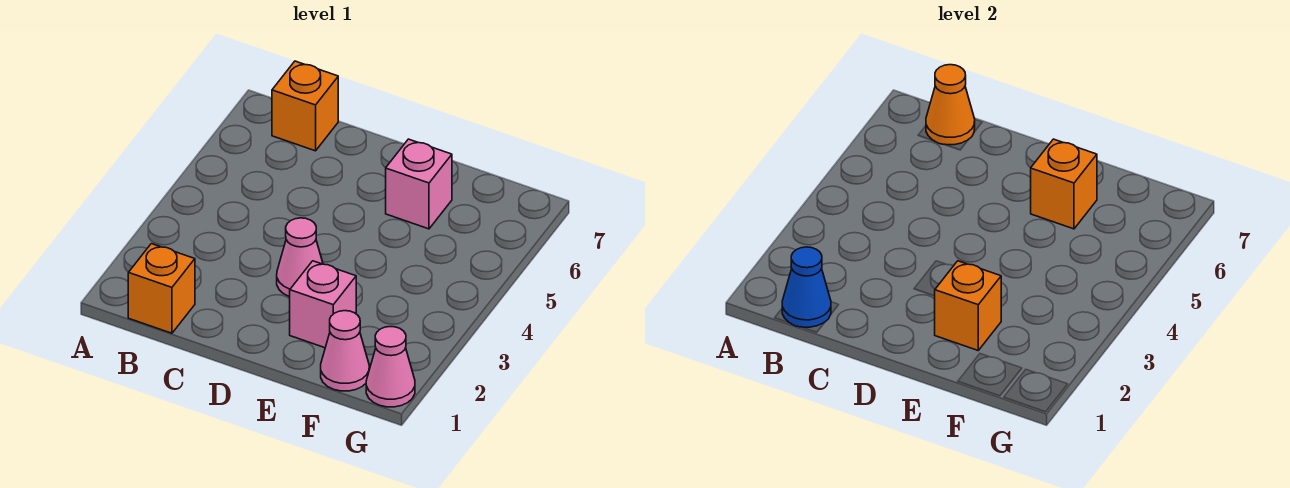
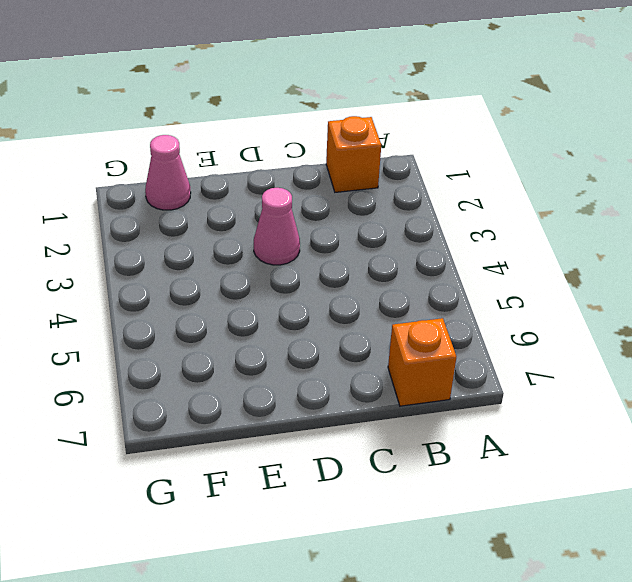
none -> pink brick E2 level 1
none -> pink brick E6 level 1

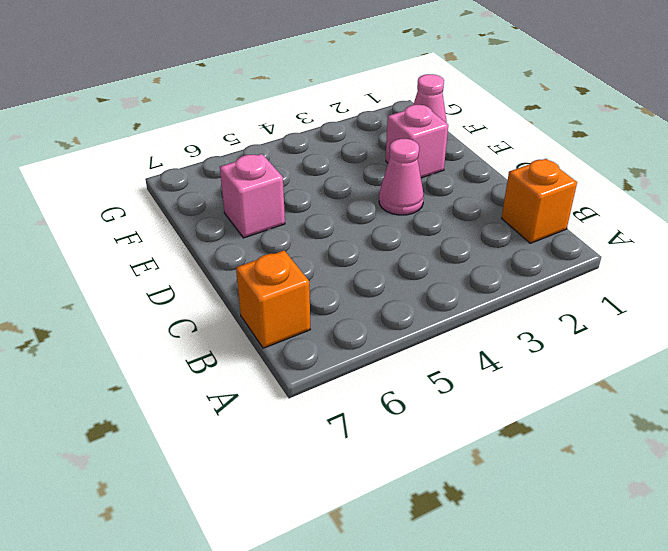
none -> pink cone G1 level 1
none -> blue cone B1 level 2

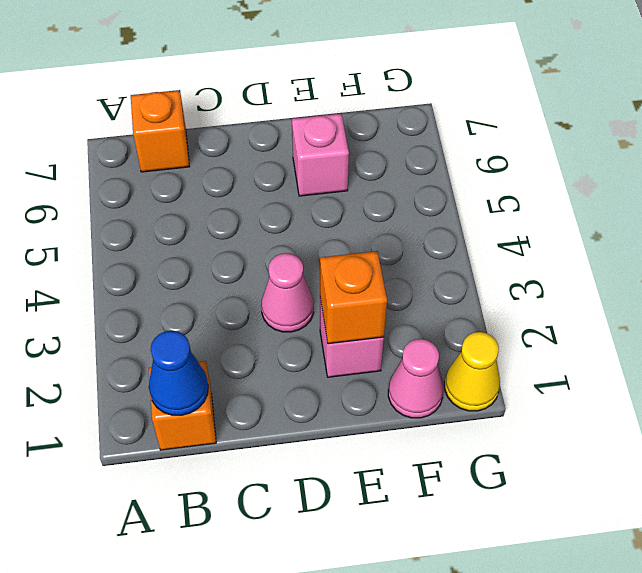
yellow cone G1 level 1 -> pink cone G1 level 1
none -> orange cone B7 level 2
none -> orange brick E6 level 2

